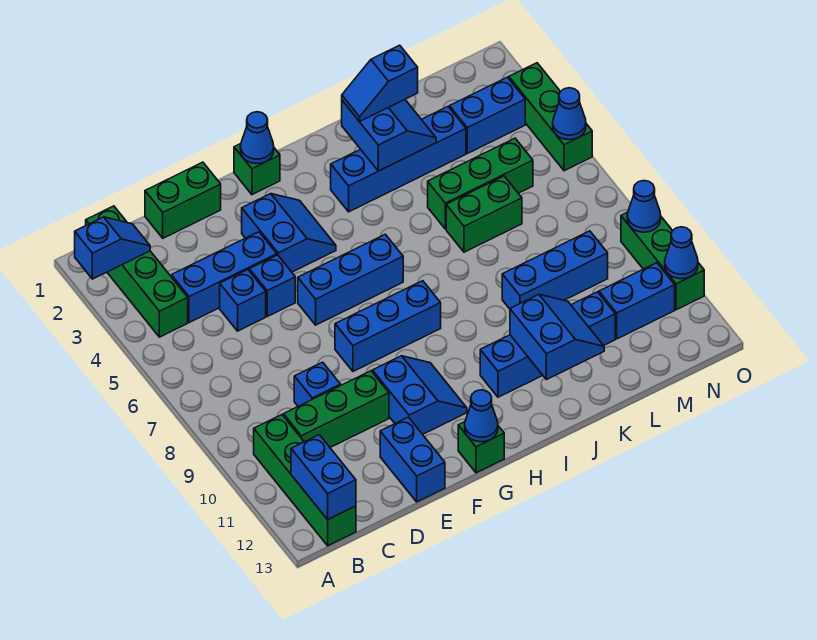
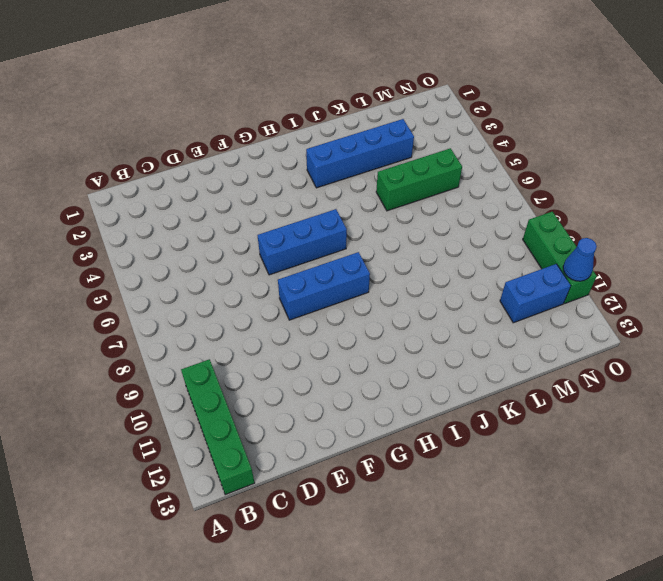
none -> green brick B1:B4 level 1
none -> blue brick C4:E4 level 1
none -> green brick C10:E10 level 1
none -> green brick D1:E1 level 1

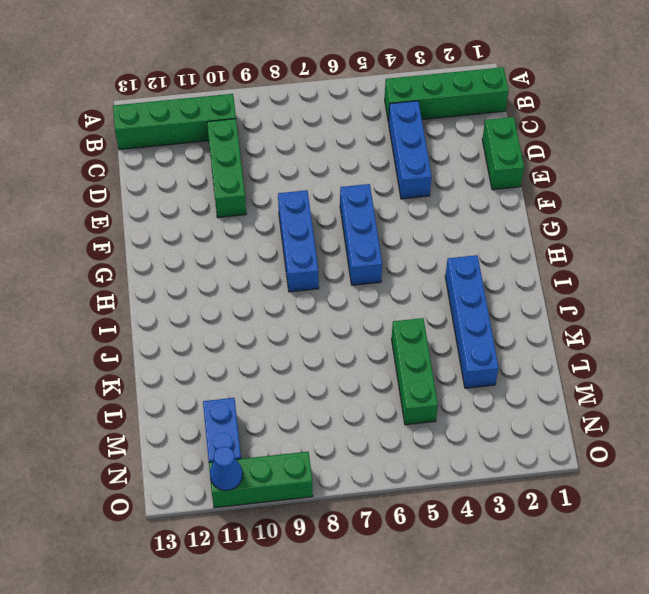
none -> blue brick D5 level 1
none -> blue brick D9 level 1
none -> blue brick E5 level 1
none -> blue brick E12:E13 level 1

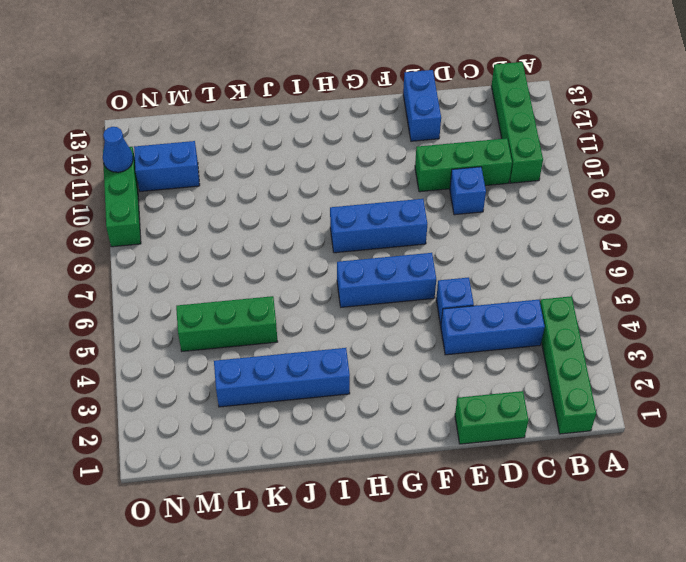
none -> blue brick D5 level 1
none -> blue slope F3:G4 level 1 top F
none -> blue slope F10:G11 level 1 top F
none -> green brick G1 level 1

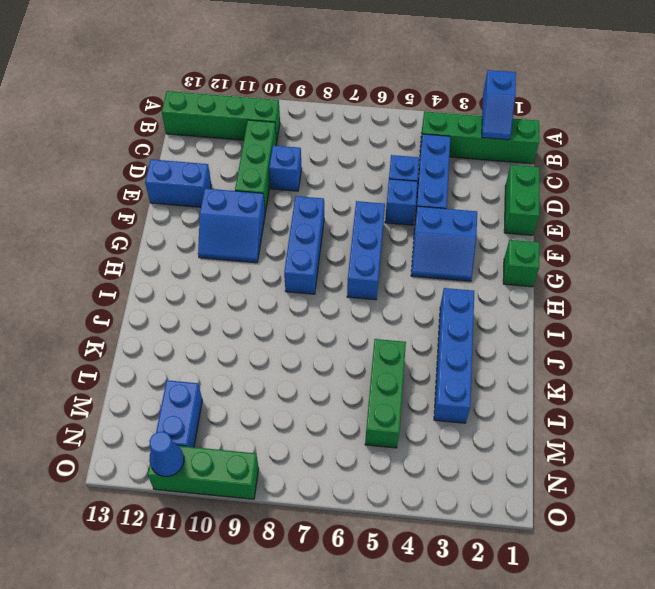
none -> green brick G13 level 1
none -> blue brick I11:L11 level 1
none -> green brick K6:L6 level 1
none -> blue brick K9:M9 level 1

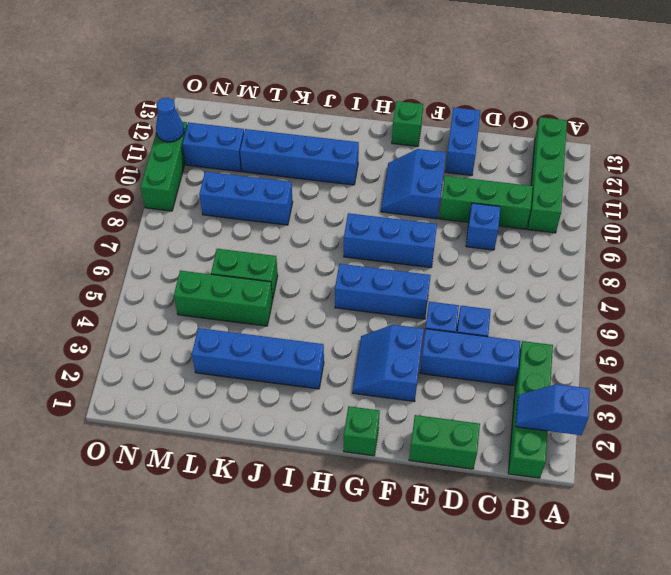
none -> blue brick M3:N3 level 1
none -> green brick O3:O5 level 1
none -> blue brick B12:B13 level 2
none -> blue cone G1 level 2

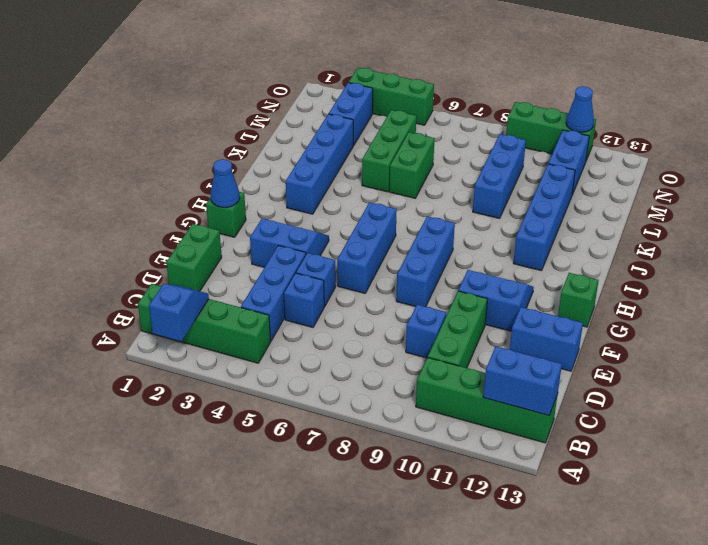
none -> blue cone G13 level 2
none -> blue slope J2:K3 level 2 top J
none -> blue slope J11:K12 level 2 top J
none -> blue cone O5 level 2

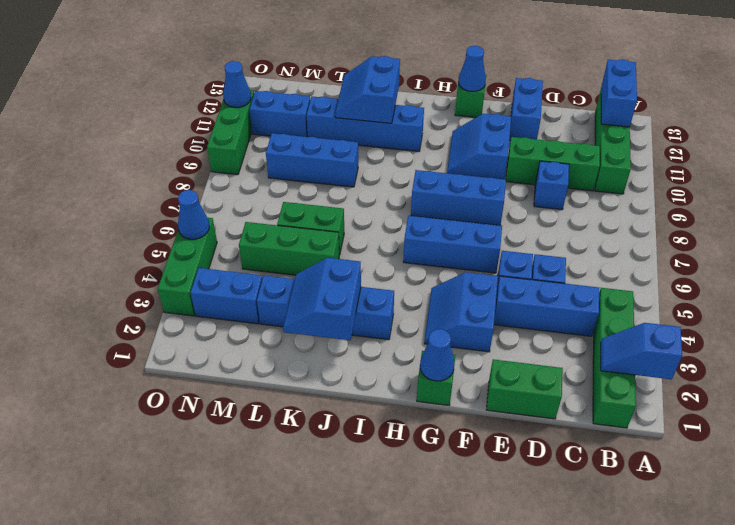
none -> blue cone O9 level 2
none -> blue slope J2:K2 level 3 top K

